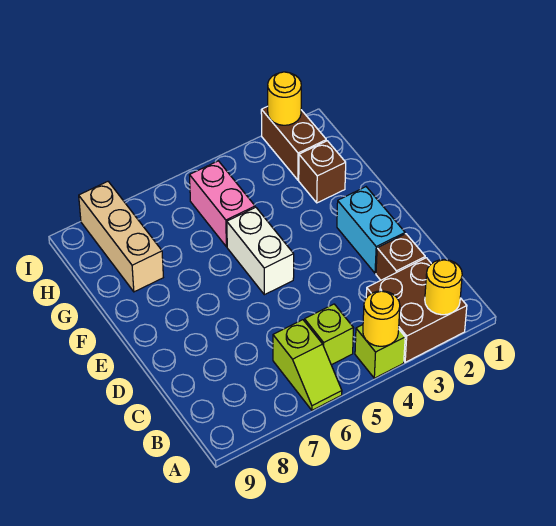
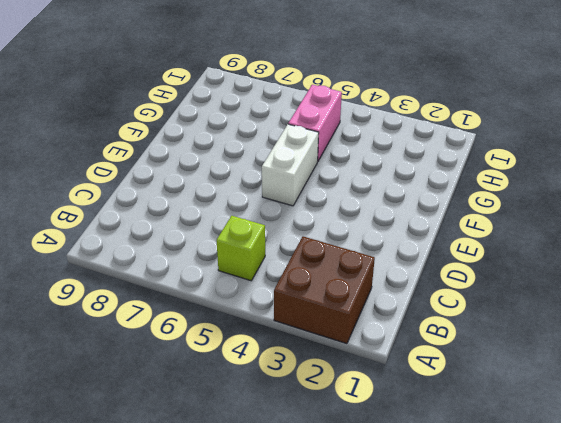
none -> lime brick A4 level 1
none -> lime slope A6:B6 level 1 top B
none -> brown brick C2 level 1

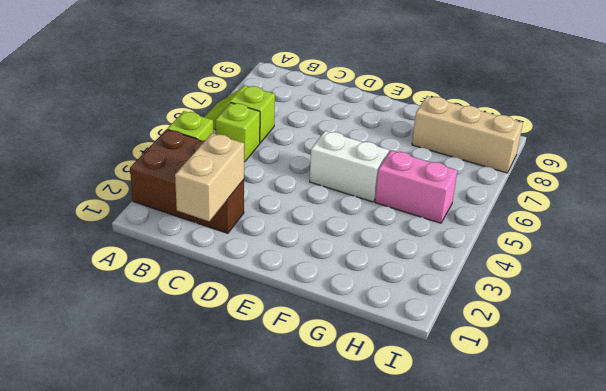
tan brick C1:C2 level 2 -> none
none -> cyan brick D2:E2 level 1
none -> brown brick G2 level 1
none -> brown brick H2:I2 level 1

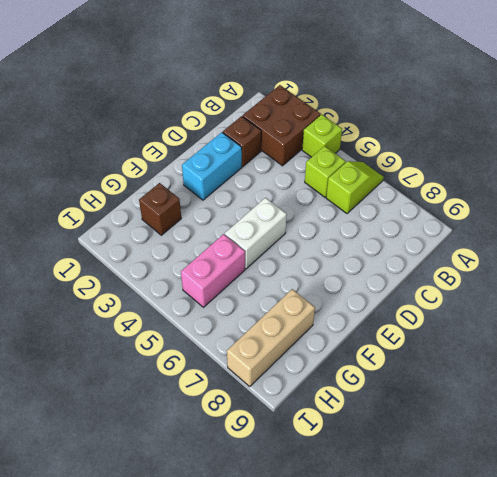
none -> brown brick H2:I2 level 1
none -> yellow round brick A2 level 2
none -> yellow round brick A4 level 2

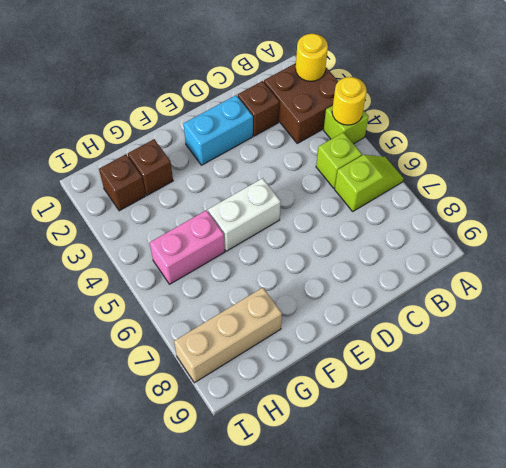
brown brick H2 level 1 -> brown brick H2:I2 level 1
none -> yellow round brick I2 level 2

